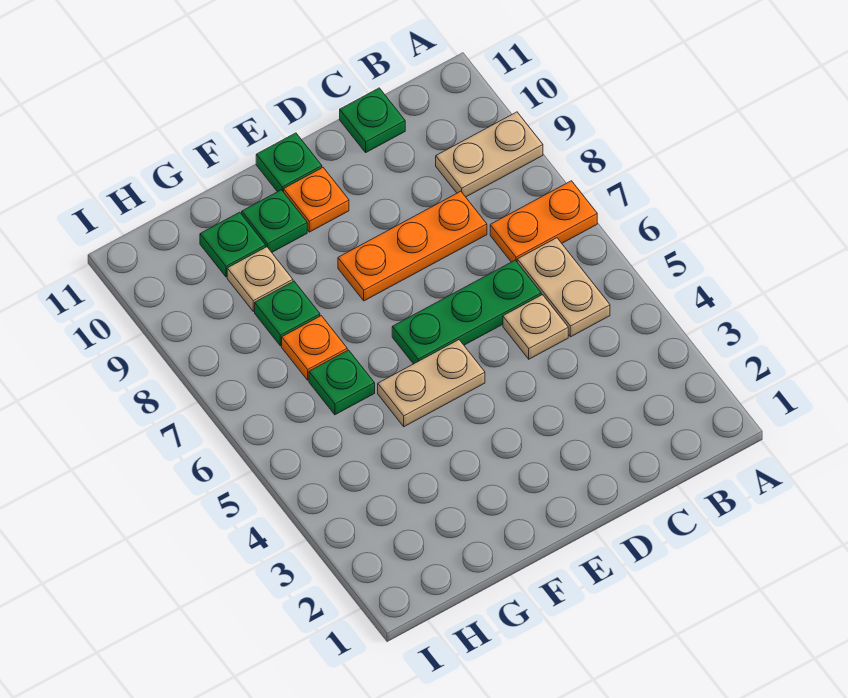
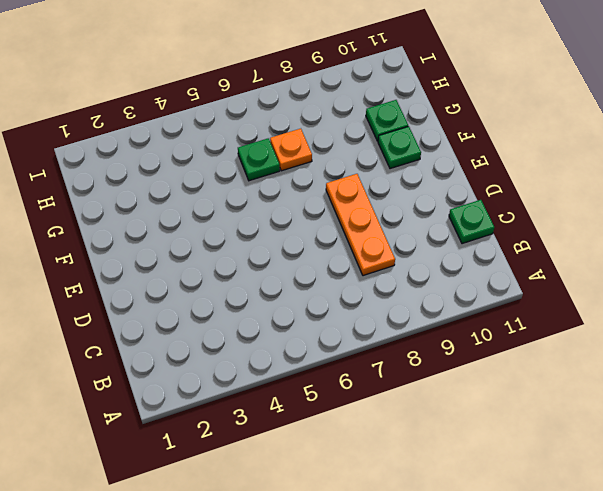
none -> orange plate A7:B7 level 1
none -> tan plate A9:B9 level 1
none -> tan plate B5:B6 level 1

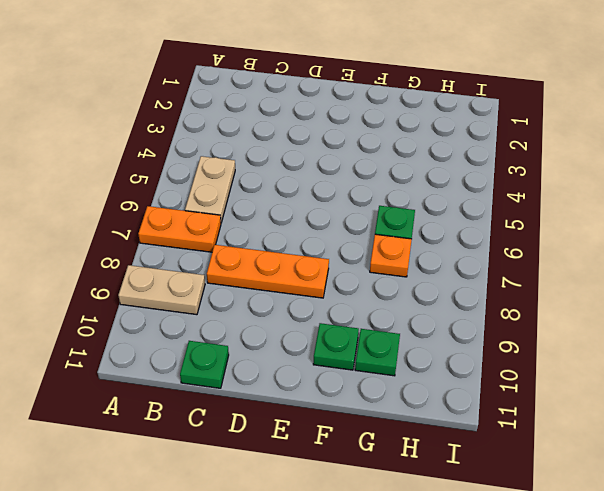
none -> tan plate C5 level 1
none -> green plate C6:E6 level 1
none -> tan plate E5:F5 level 1

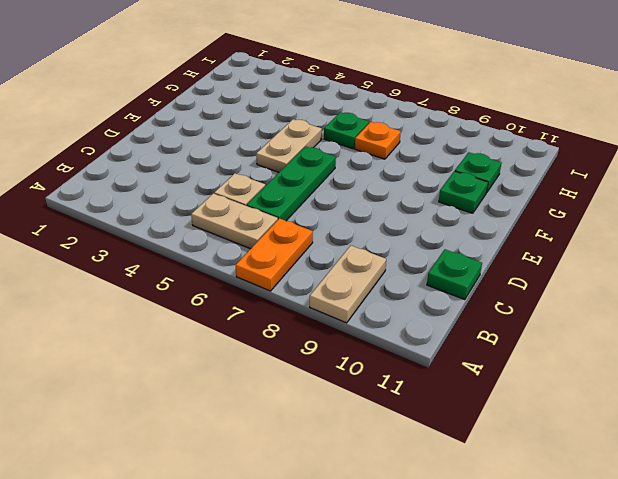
none -> orange plate C8:E8 level 1
none -> orange plate E10 level 1
none -> green plate E11 level 1

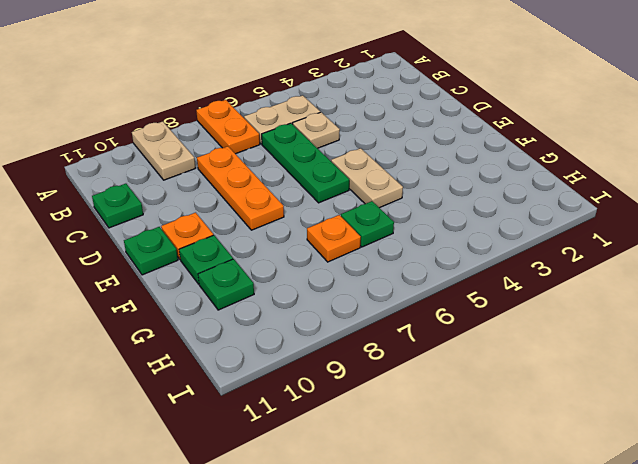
none -> green plate G8 level 1
none -> tan plate G9 level 1

